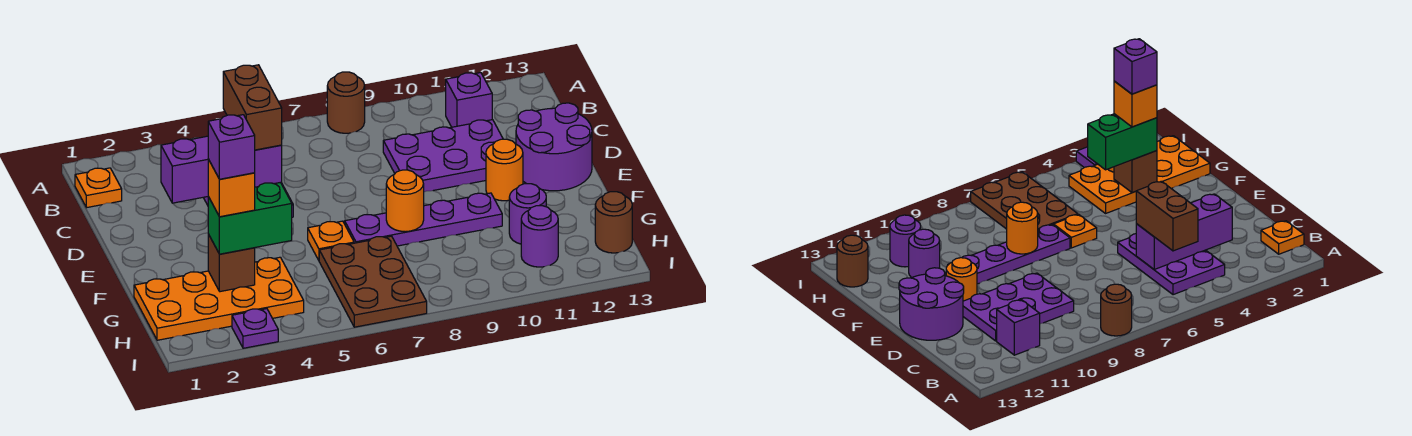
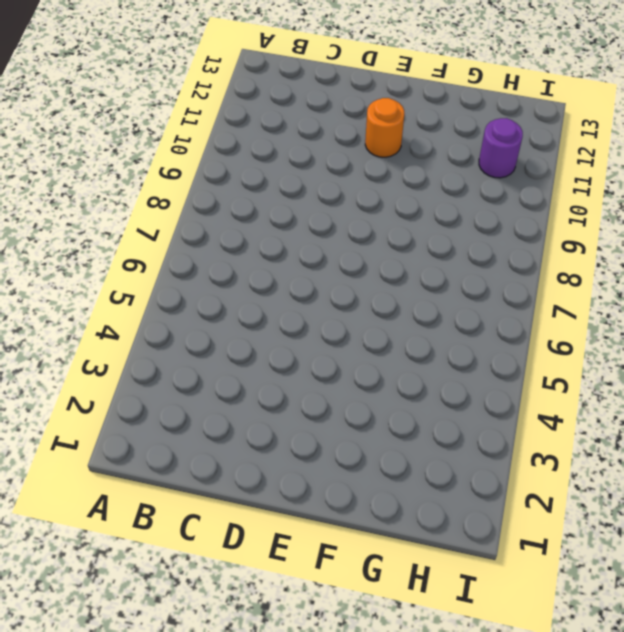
none -> brown round brick A8 level 1
none -> orange plate B1 level 1
none -> purple plate B4:D5 level 1

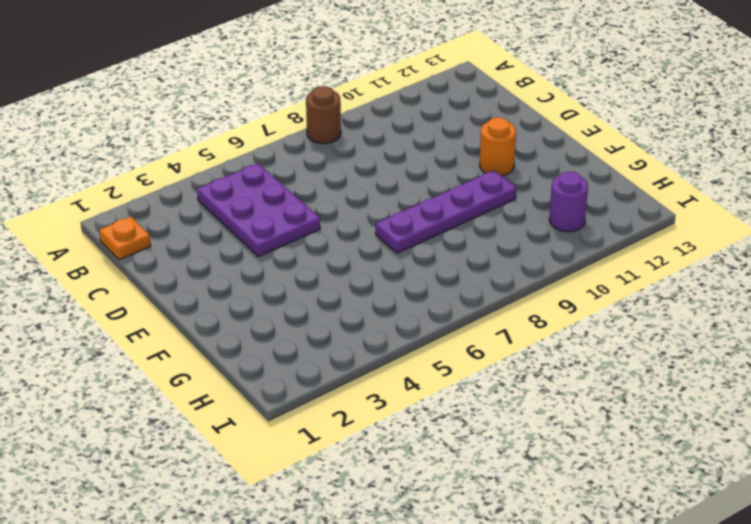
none -> purple brick B11 level 1
none -> purple plate C9:D11 level 1
none -> purple round brick D12:E13 level 1

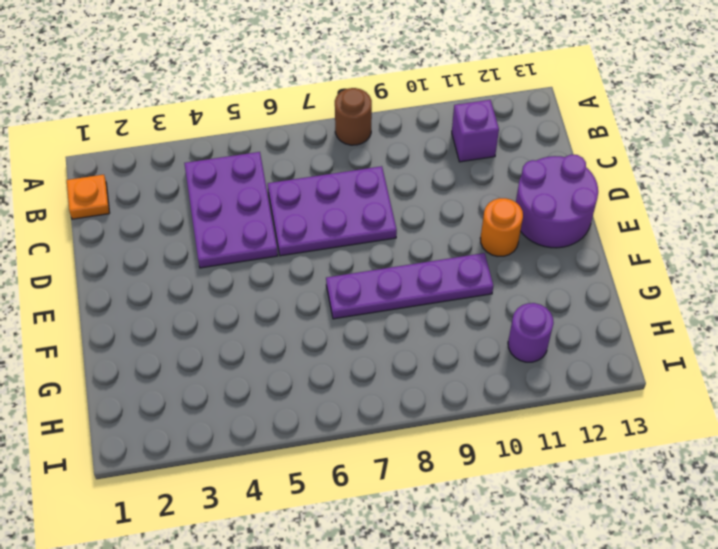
purple plate C6:D8 level 1 -> purple plate C9:D11 level 1
none -> orange plate F6 level 1
none -> orange plate G1:H4 level 1
none -> brown plate G6:I7 level 1

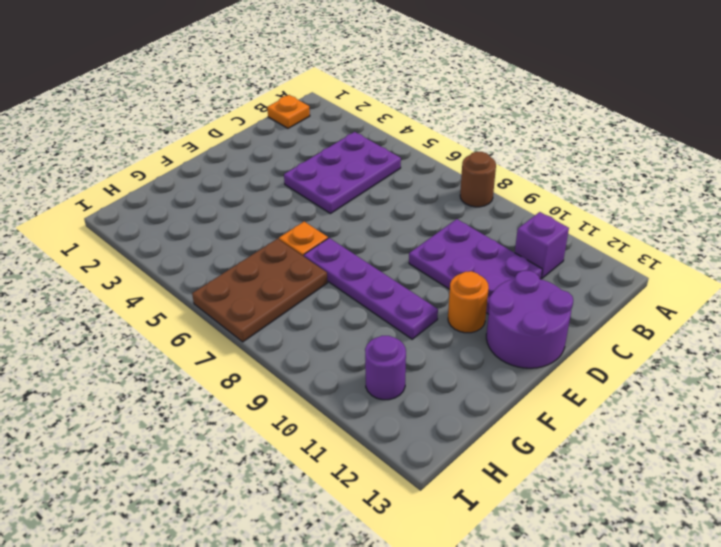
none -> orange plate G1:H4 level 1
none -> purple round brick G11 level 1
none -> brown round brick H13 level 1

